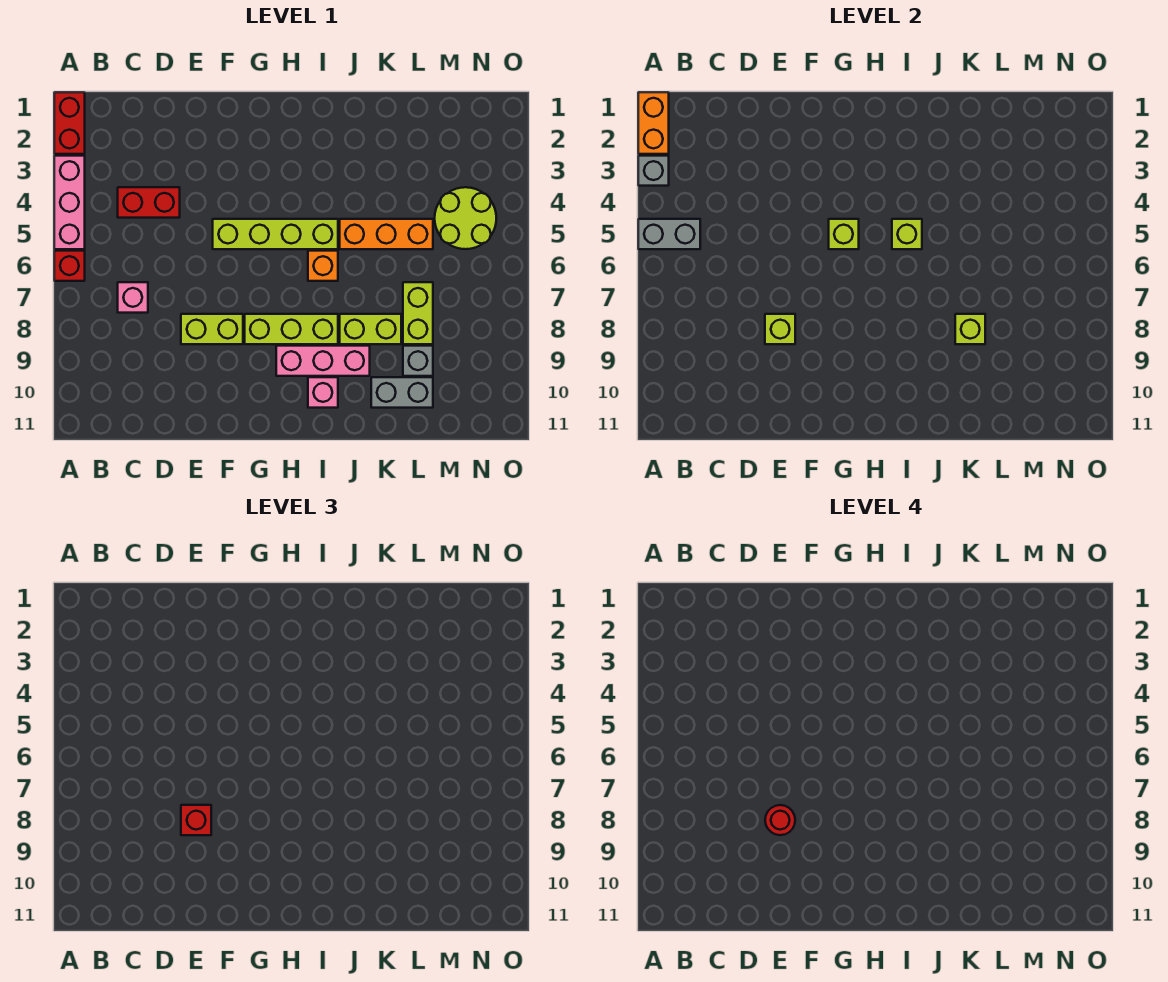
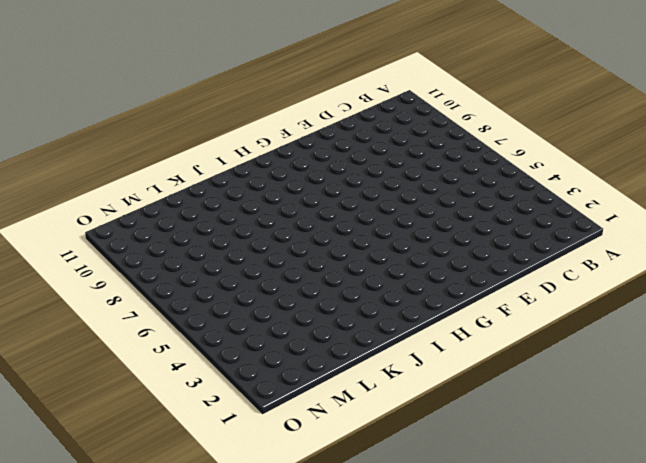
none -> red brick A1:A2 level 1
none -> pink brick A3:A5 level 1
none -> red brick A6 level 1

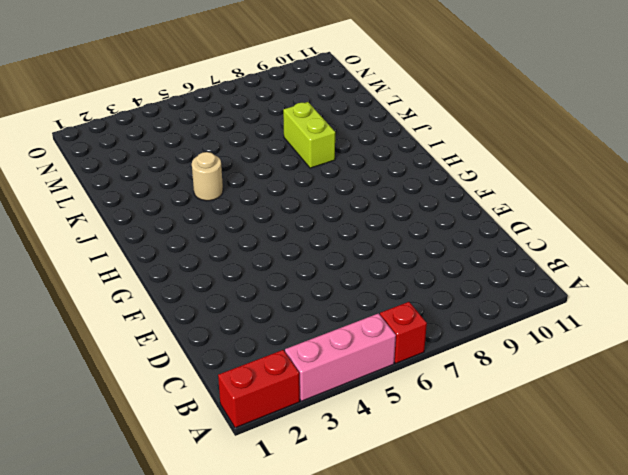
tan round brick J4 level 1 -> none
none -> red brick C4:D4 level 1
none -> pink brick C7 level 1
none -> lime brick E8:F8 level 1

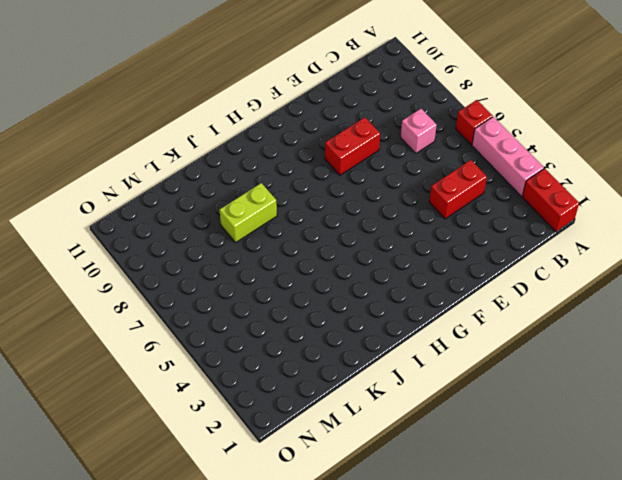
red brick E8:F8 level 1 -> lime brick E8:F8 level 1
none -> lime brick F5:I5 level 1
none -> lime brick G8:I8 level 1
none -> pink brick H9:J9 level 1

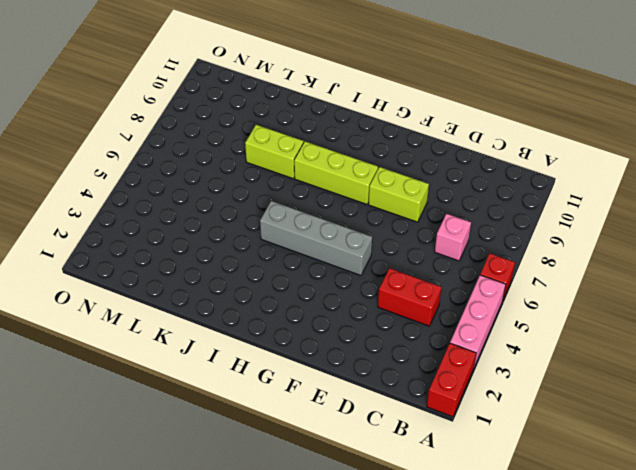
grey brick F5:I5 level 1 -> lime brick F5:I5 level 1
none -> pink brick H9:J9 level 1
none -> orange brick I6 level 1
none -> pink brick I10 level 1

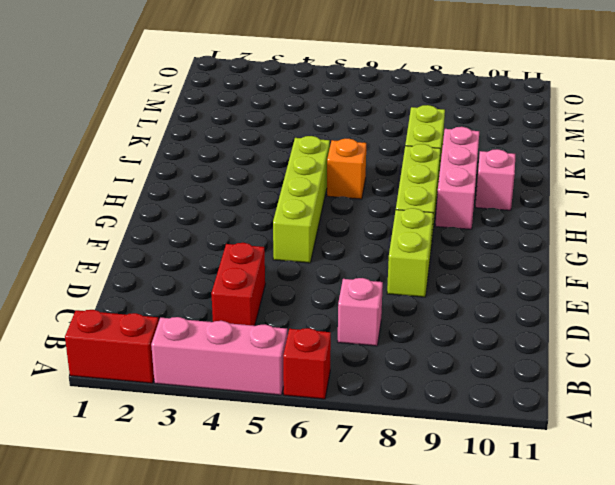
none -> orange brick J5:L5 level 1
none -> grey brick K10:L10 level 1
none -> lime brick L7:L8 level 1

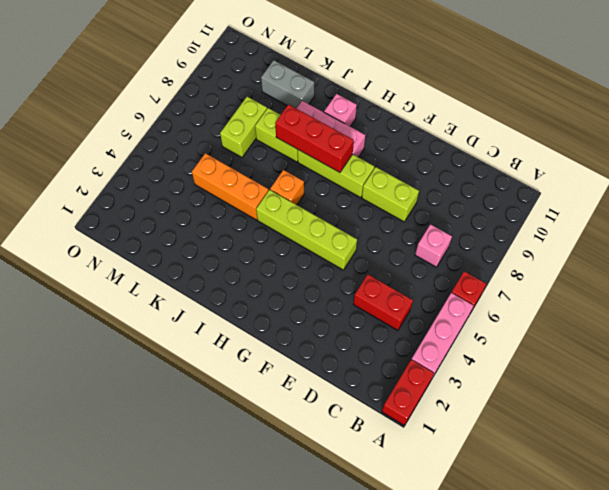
red brick H8:J8 level 2 -> none
none -> grey brick L9 level 1
none -> lime round brick M4:N5 level 1
none -> orange brick A1:A2 level 2

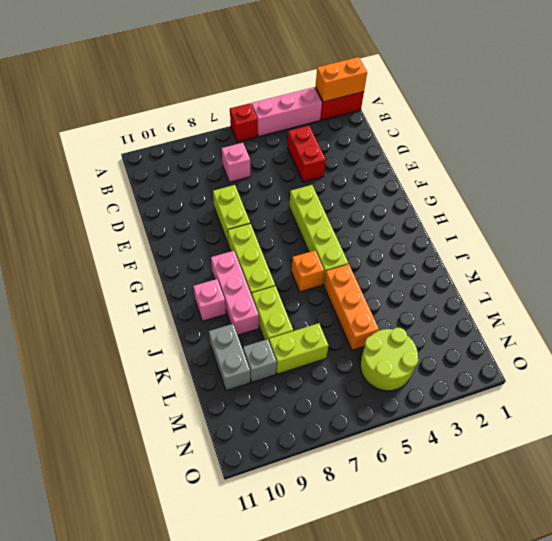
none -> grey brick A3 level 2
none -> grey brick A5:B5 level 2
none -> lime brick E8 level 2

